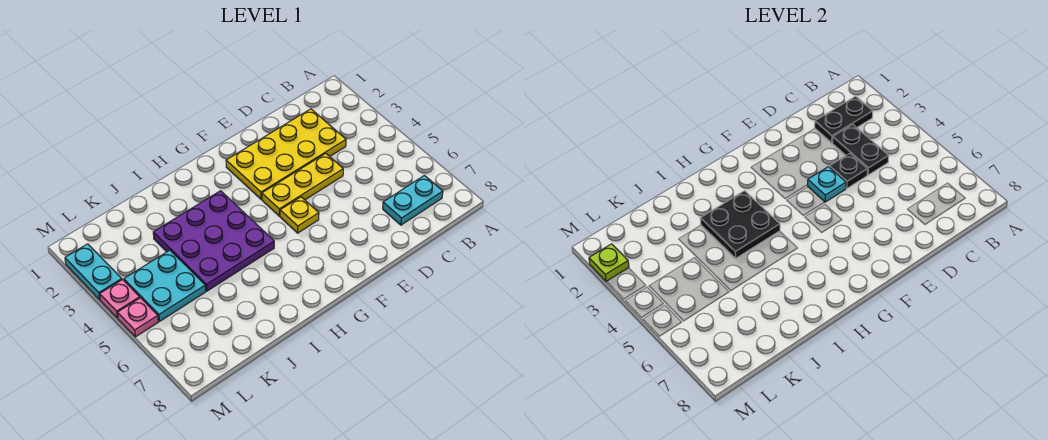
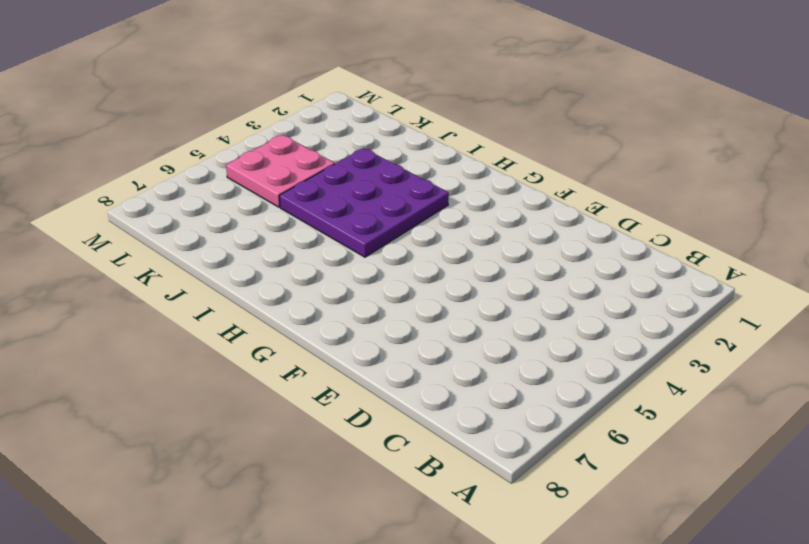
pink plate K4:L5 level 1 -> cyan plate K4:L5 level 1
none -> cyan plate B7:C7 level 1
none -> yellow plate C2:F3 level 1
none -> yellow plate D4:F4 level 1

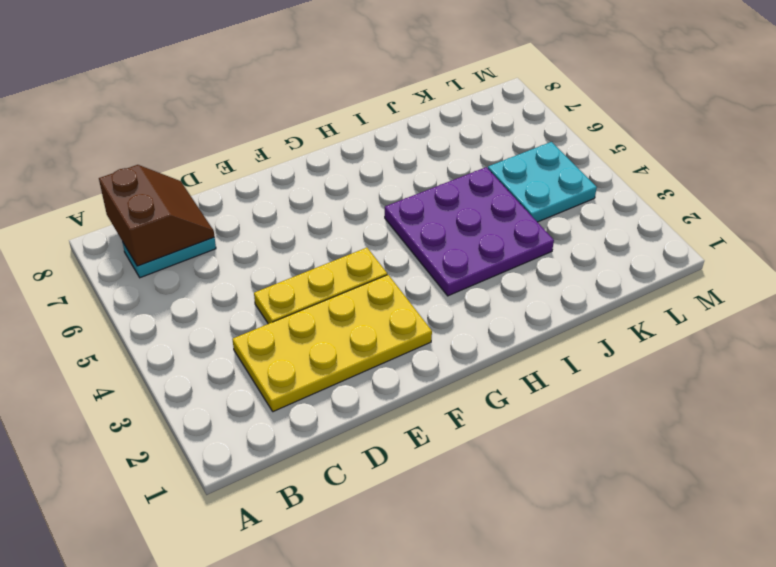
brown slope B7:C8 level 2 top B -> none
none -> yellow plate F5 level 1
none -> cyan plate M2:M3 level 1
none -> pink plate M4 level 1

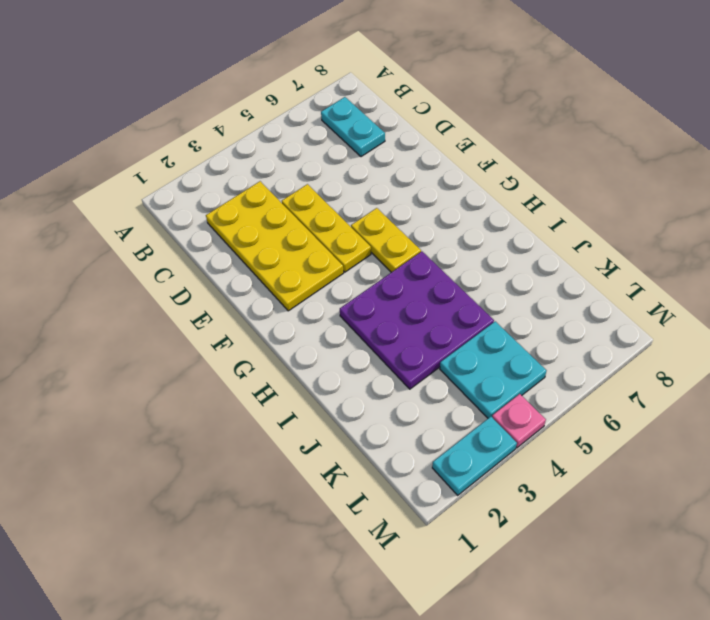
yellow plate F5:G5 level 1 -> yellow plate F5 level 1
none -> pink plate M5 level 1
none -> black plate B2:C2 level 2
none -> black plate C3:C4 level 2

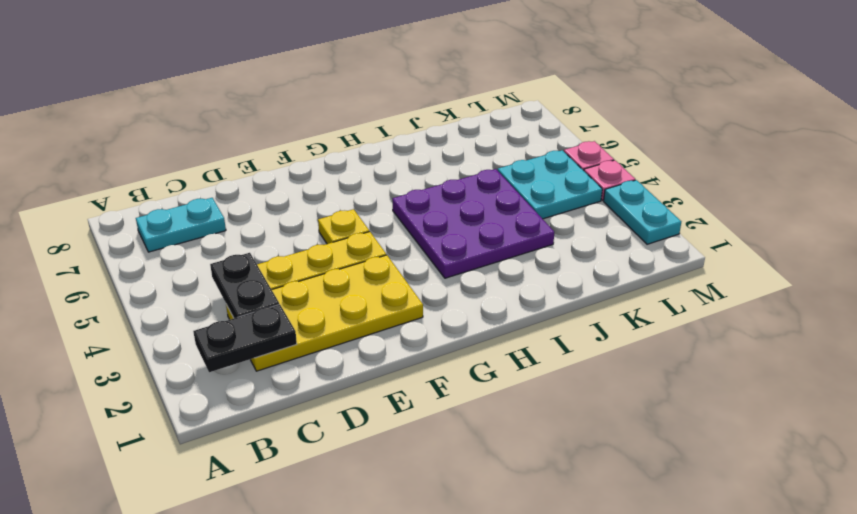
none -> black plate D4 level 2
none -> cyan plate E4 level 2
none -> black plate H3:I4 level 2

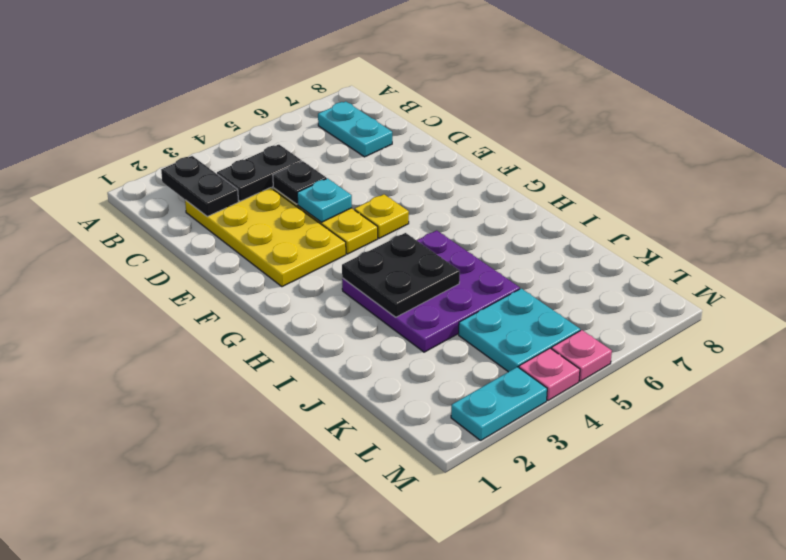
none -> lime plate M2 level 2

